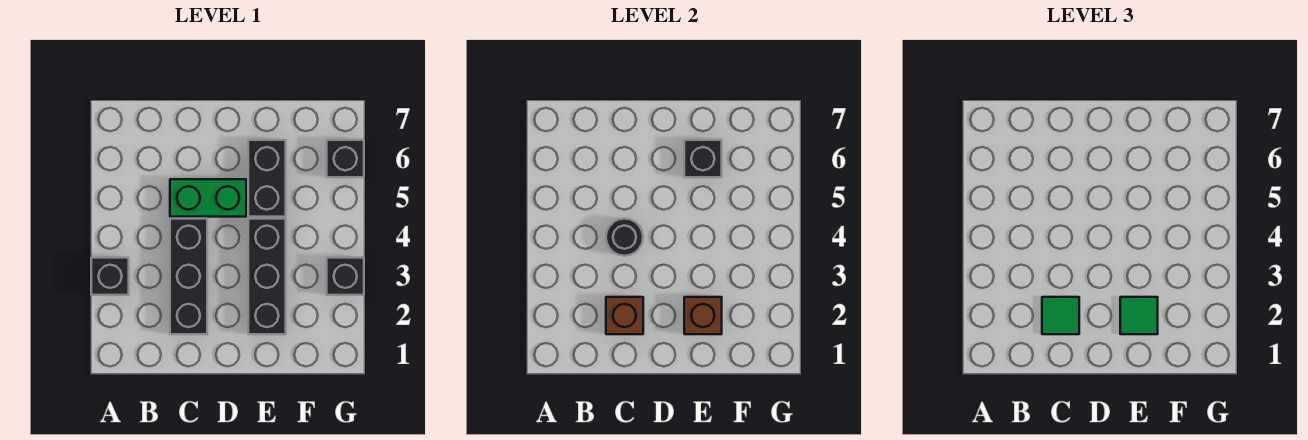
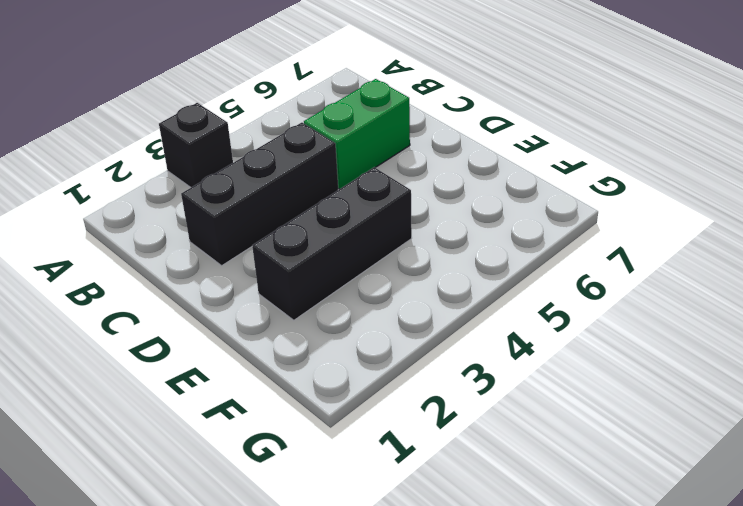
green brick C5:C6 level 1 -> green brick C5:D5 level 1
none -> black brick E5:E6 level 1
none -> black brick G3 level 1
none -> black brick G6 level 1

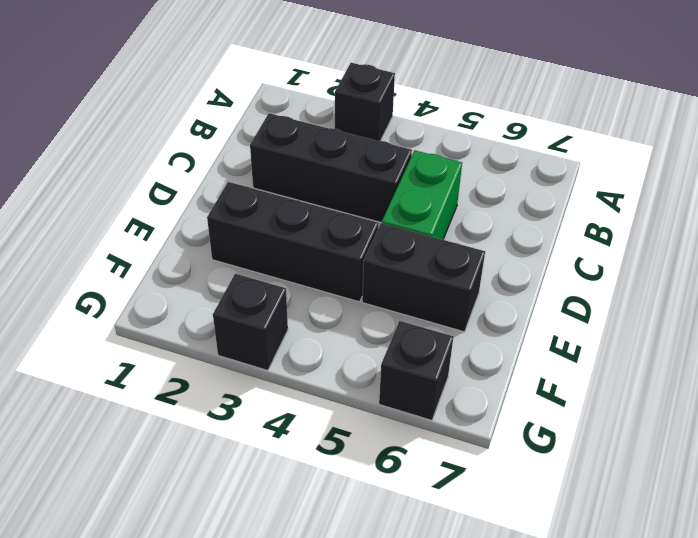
none -> brown brick C2 level 2
none -> black round brick C4 level 2
none -> brown brick E2 level 2

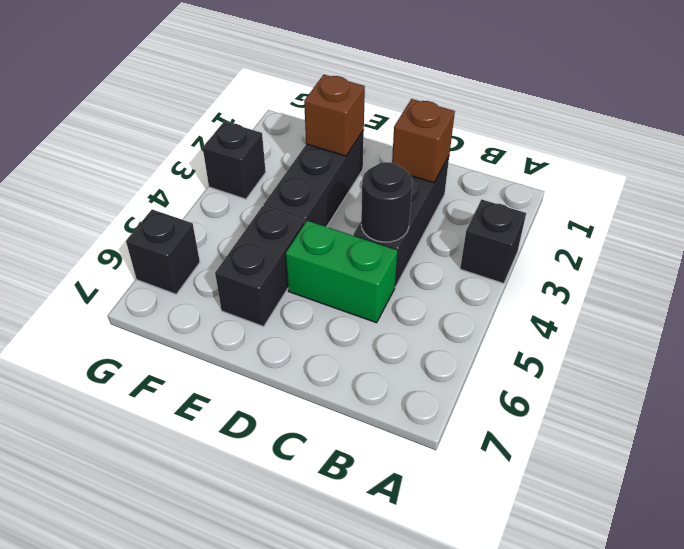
none -> black brick E6 level 2
none -> green tile C2 level 3
none -> green tile E2 level 3

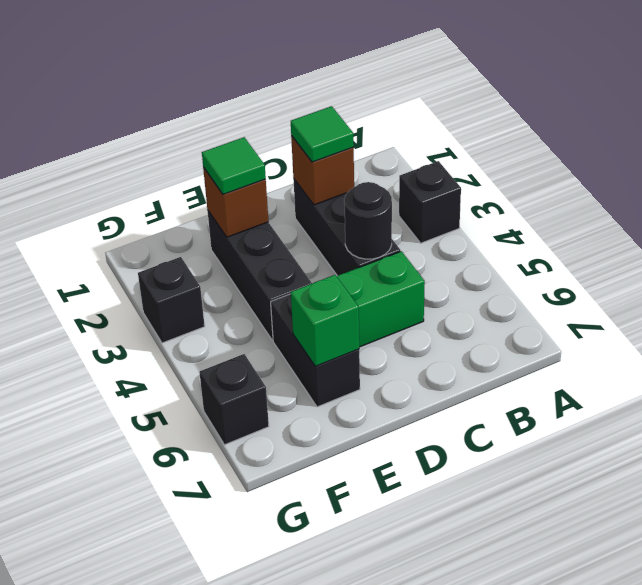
green brick E6 level 2 -> black brick E6 level 2

